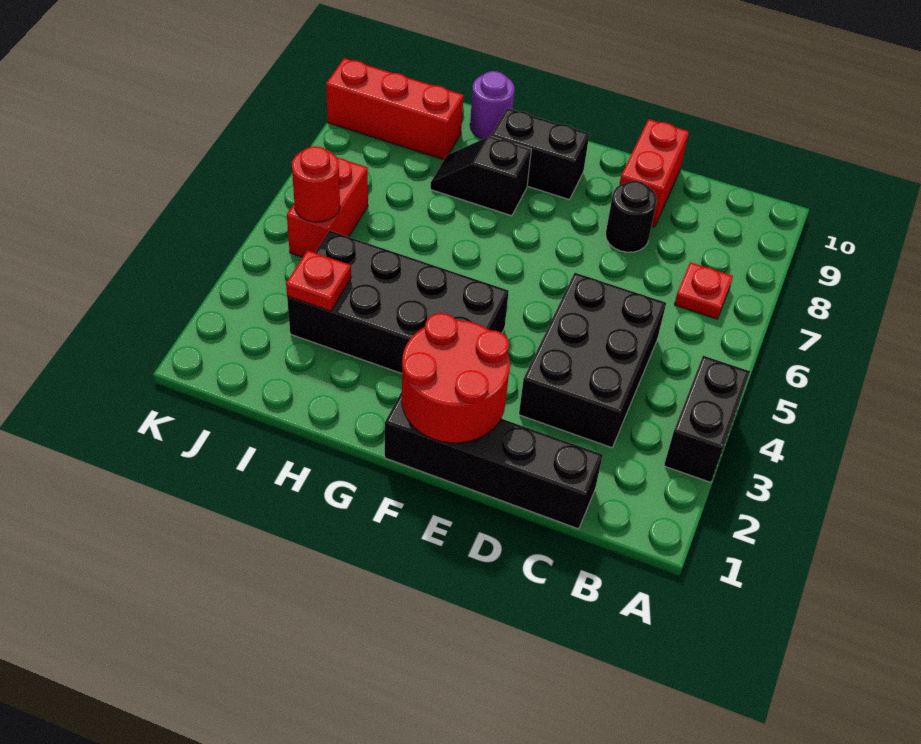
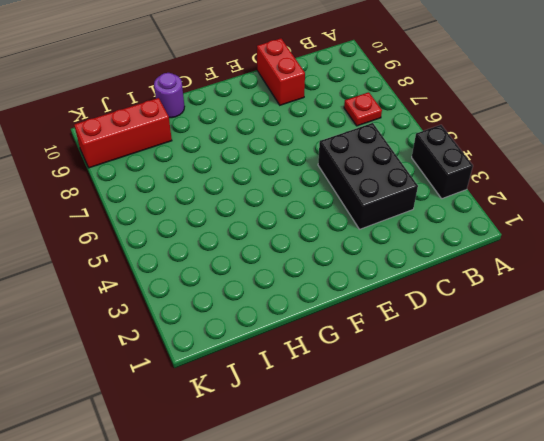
none -> black brick C1:F1 level 1
none -> black round brick D8 level 1
none -> black brick F3:I4 level 1

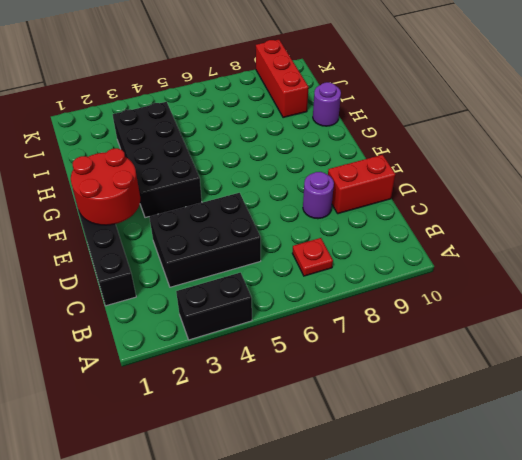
purple round brick D8 level 1 -> black round brick D8 level 1
none -> black brick F9:G9 level 1
none -> black slope G8:H8 level 1 top G
none -> red brick J5:J6 level 1

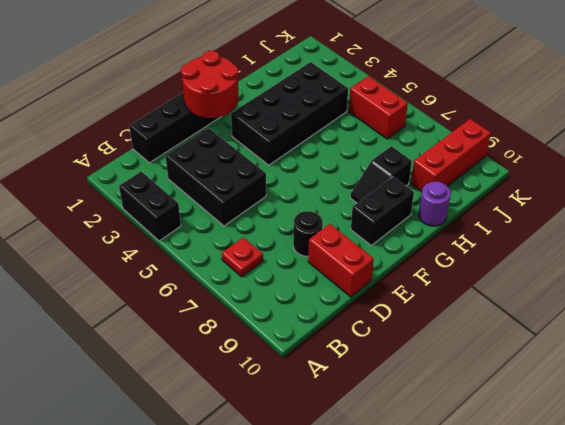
black slope G8:H8 level 1 top H -> black slope G8:H8 level 1 top G
none -> red plate I3 level 2
none -> red round brick J5 level 2

